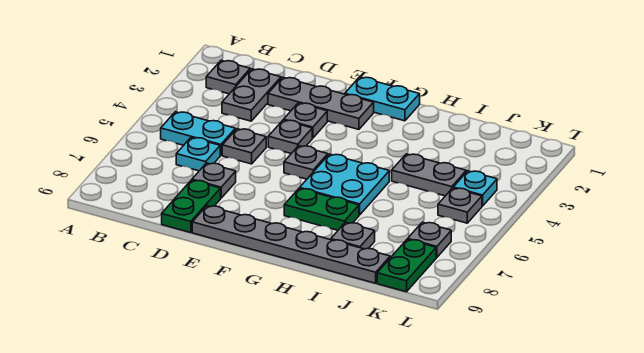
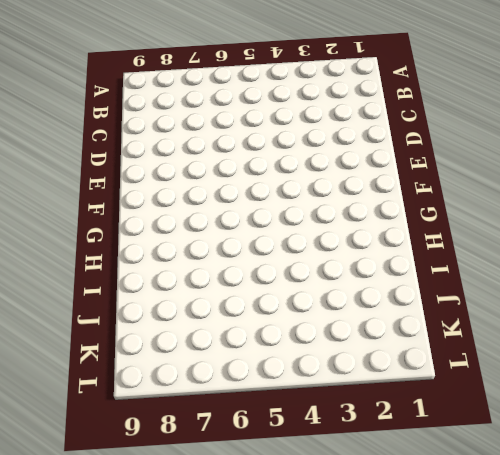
none -> grey plate B2 level 1
none -> cyan plate B5:C5 level 1
none -> grey plate C2:C3 level 1

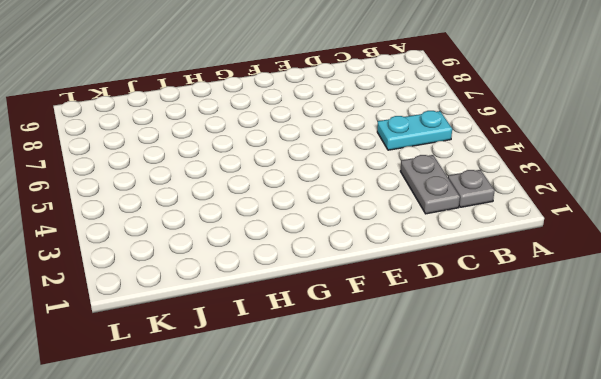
none -> cyan plate C6 level 1
none -> grey plate D2:F2 level 1
none -> grey plate D5 level 1

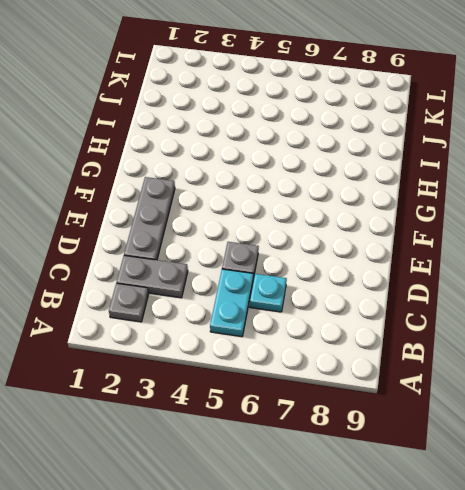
none -> grey plate D7 level 1
none -> green plate D8:D9 level 1
none -> grey plate E3 level 1

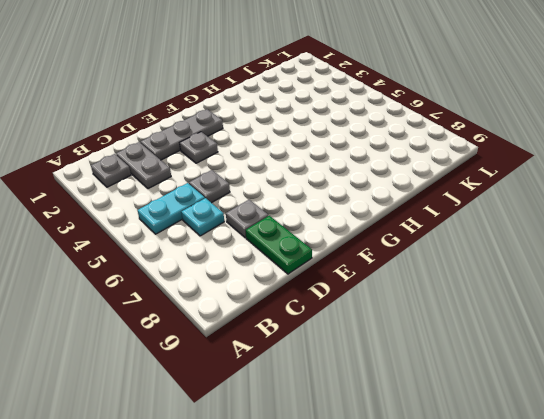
none -> grey plate E4 level 1
none -> grey plate E9:J9 level 1
none -> cyan plate F1:G1 level 1

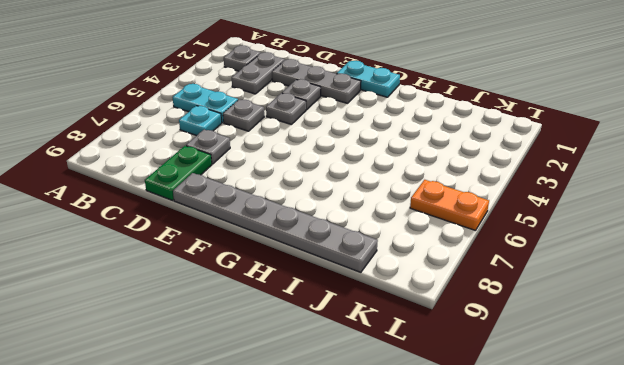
orange plate K6:L6 level 1 -> none
none -> grey plate F5 level 1
none -> cyan plate G5:H6 level 1
none -> green plate G7:H7 level 1

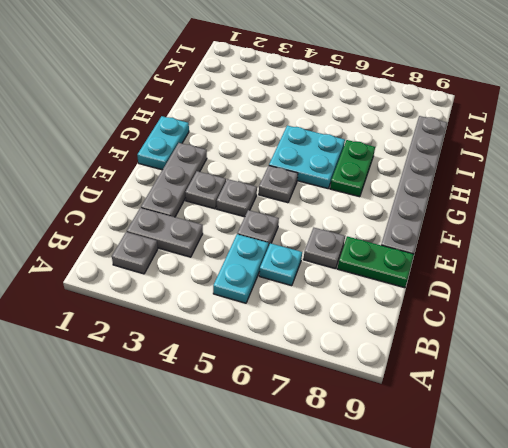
none -> grey plate I4:J4 level 1
none -> grey plate I8 level 1
none -> cyan plate K4 level 1

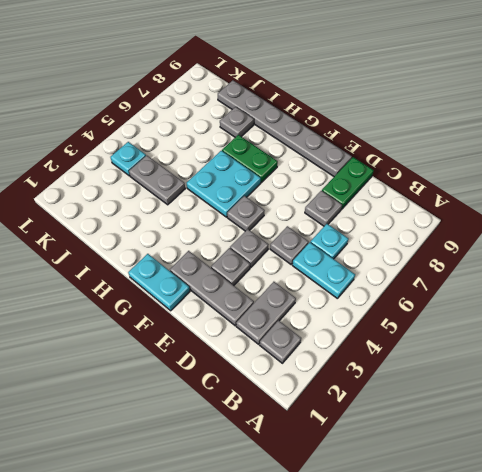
none -> grey plate K5 level 1
none -> grey plate K7 level 1
none -> green plate K8:K9 level 1

